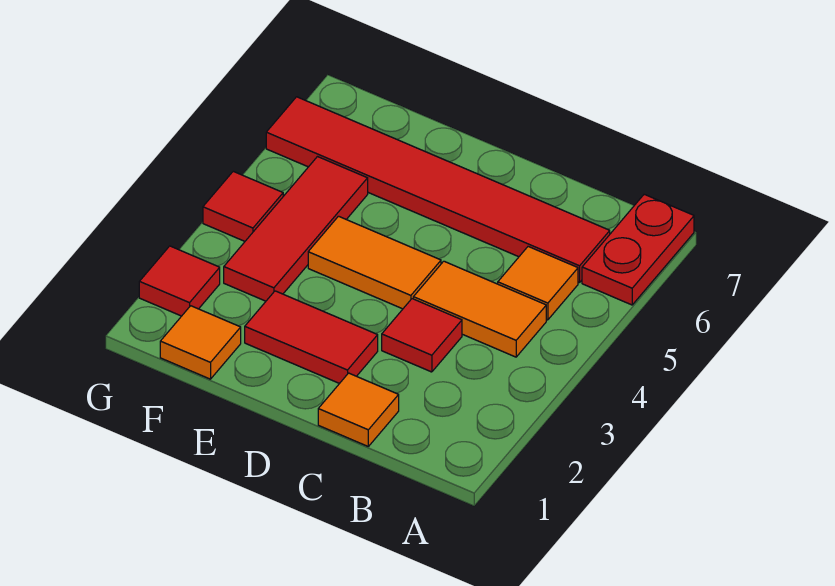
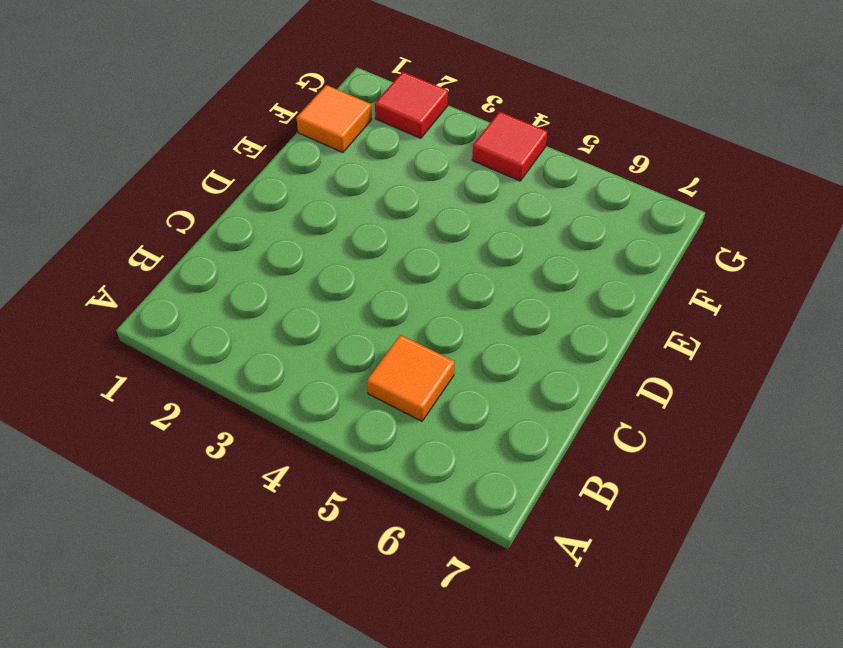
none -> red plate A6:A7 level 1
none -> orange tile B4:C4 level 1
none -> red tile B6:G6 level 1

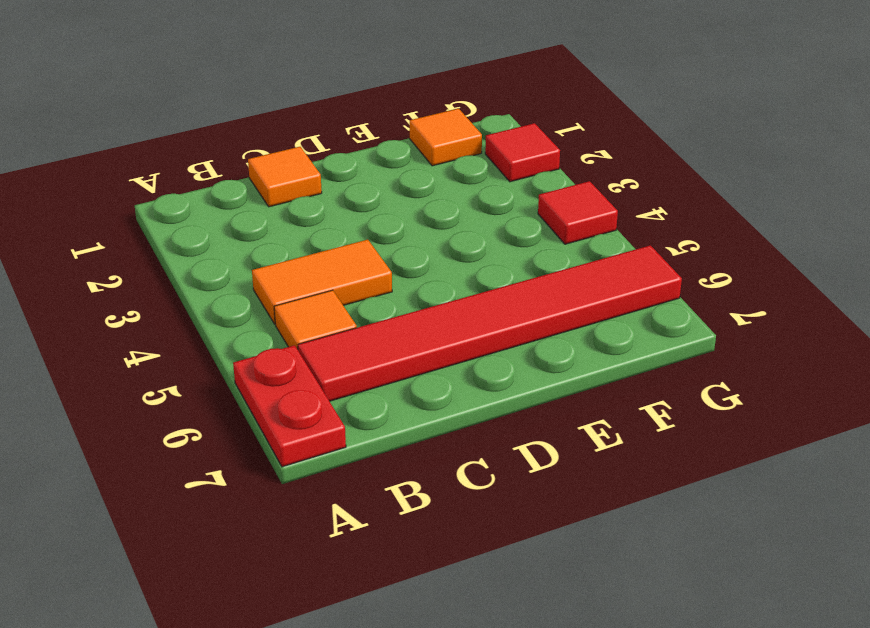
none -> red tile C3 level 1
none -> red tile D2:E2 level 1
none -> orange tile D4:E4 level 1

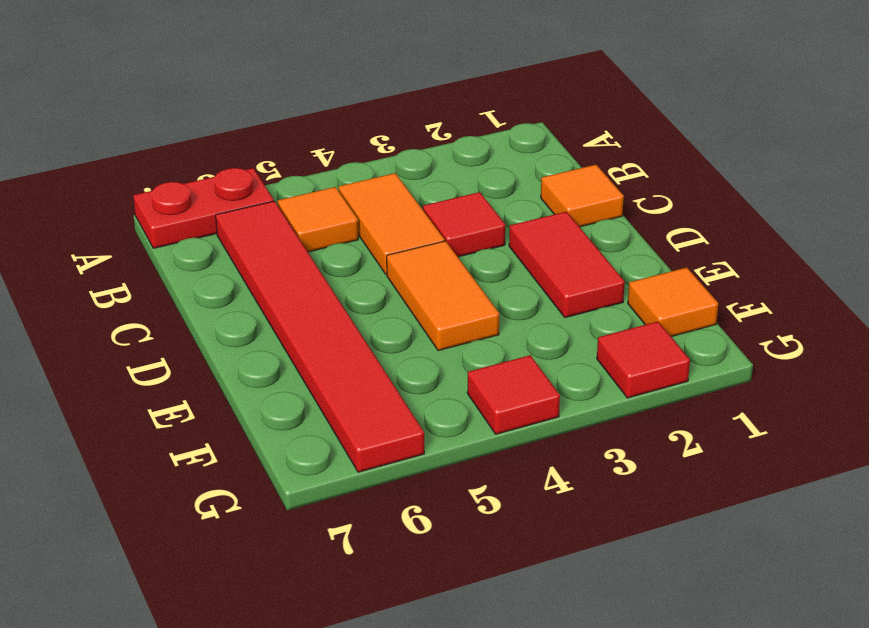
none -> red tile F3:F5 level 1

